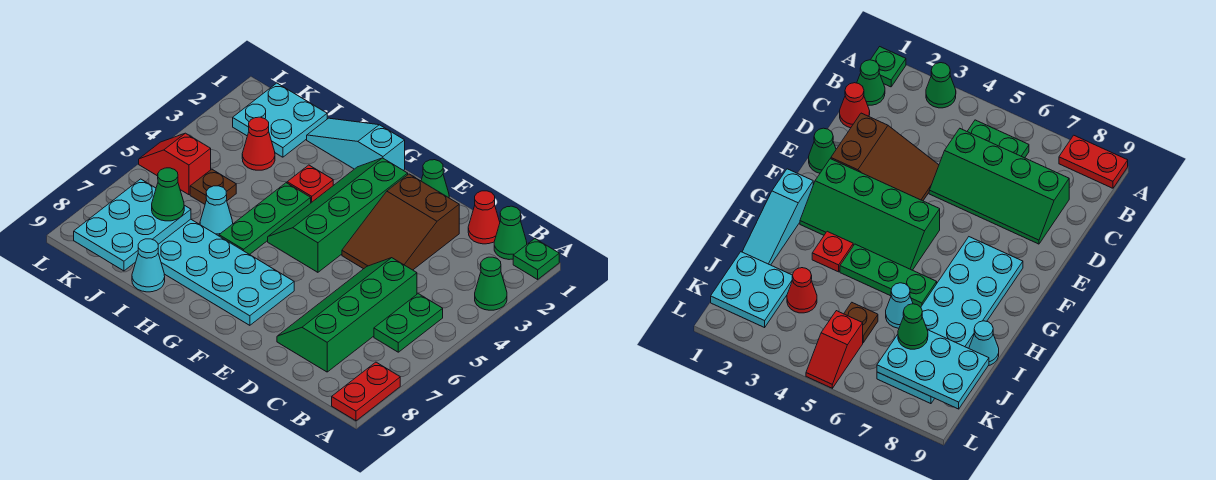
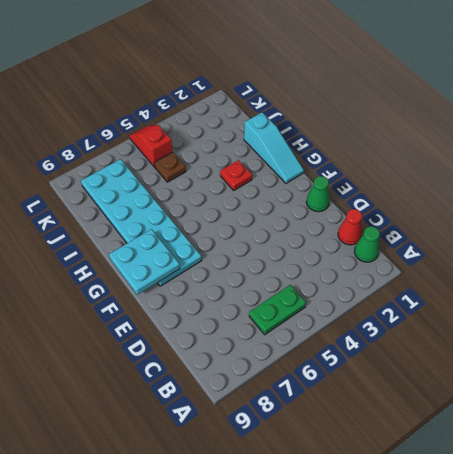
cyan plate F8:G9 level 2 -> cyan plate J1:K2 level 1
cyan slope G1:I1 level 1 top I -> cyan slope G1:I1 level 1 top G
none -> green plate A1 level 1
none -> green cone A3 level 1
none -> red plate A8:A9 level 1

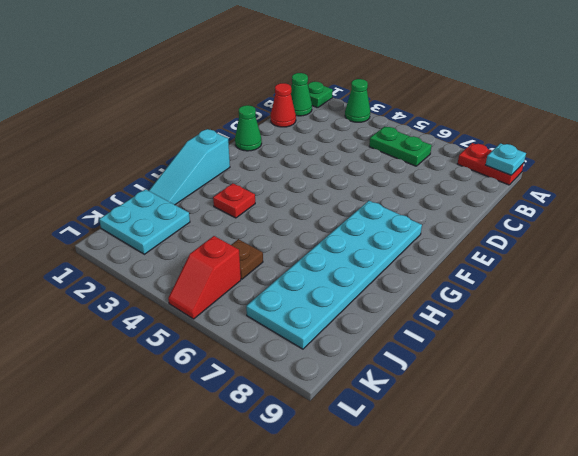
cyan plate A9 level 2 -> none
none -> green slope C5:D8 level 1 top C
none -> brown slope D2:E4 level 1 top 2
none -> green slope F2:G5 level 1 top F

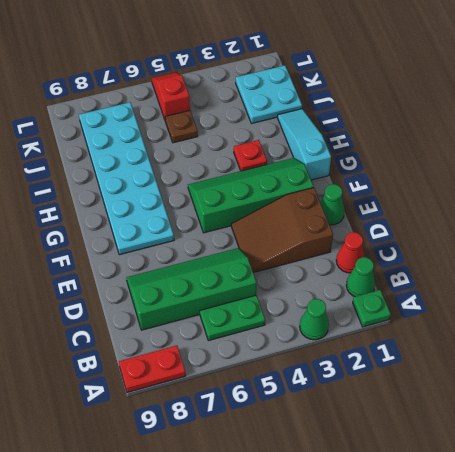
none -> green plate H4:H6 level 1
none -> cyan cone I6 level 1
none -> cyan cone I9 level 1

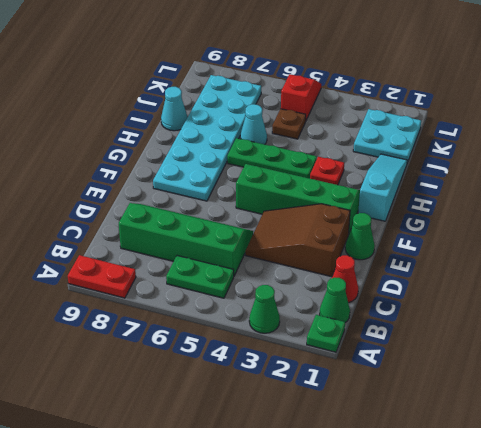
none -> red cone J3 level 1
none -> cyan plate J7:K9 level 2
none -> green cone J7 level 3

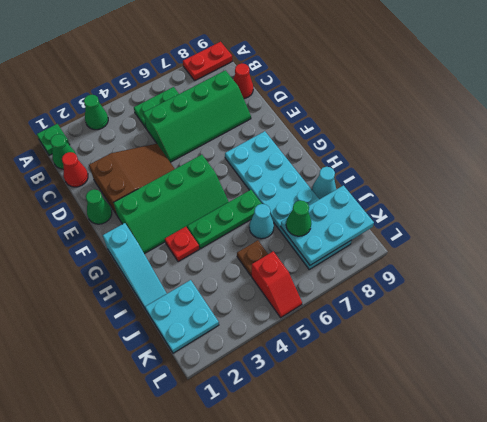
red cone C9 level 1 -> red cone J3 level 1

